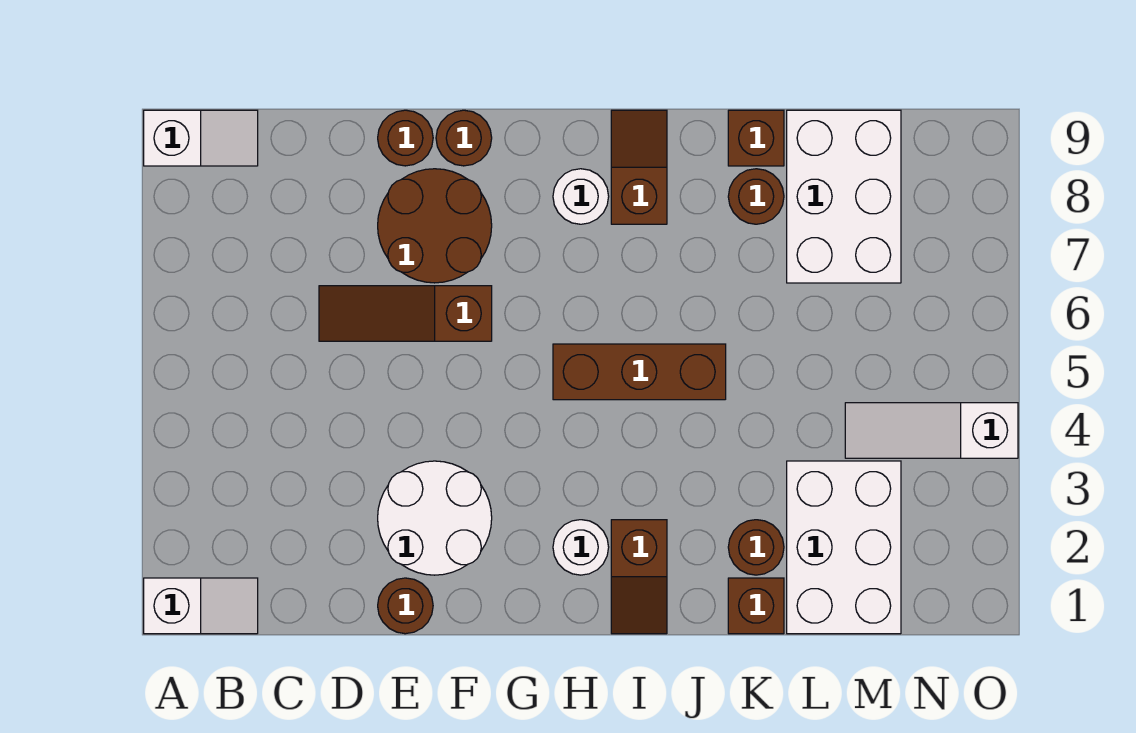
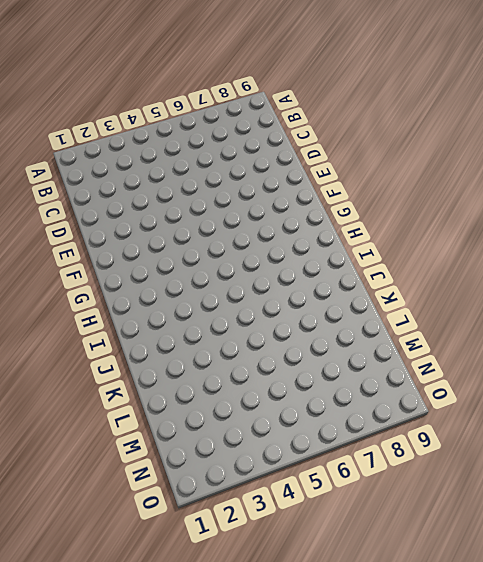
none -> white slope A1:B1 level 1 top A
none -> white slope A9:B9 level 1 top A
none -> brown slope D6:F6 level 1 top F

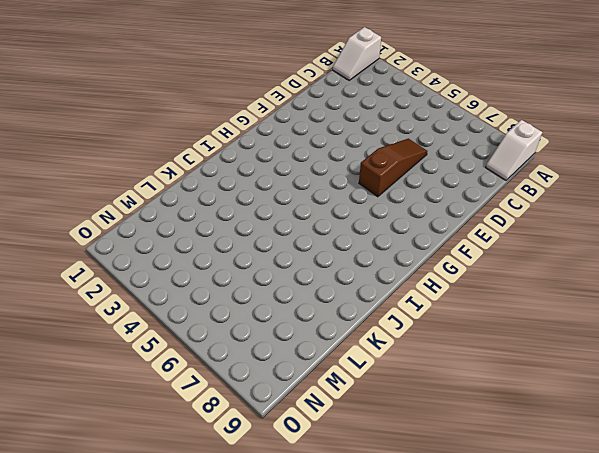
none -> brown round brick E1 level 1
none -> white round brick E2:F3 level 1
none -> brown round brick E7:F8 level 1

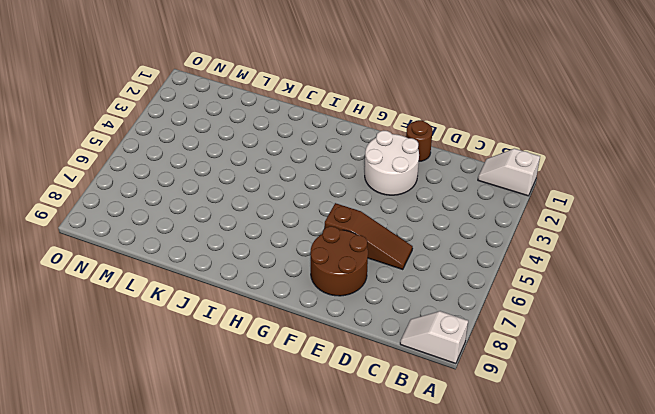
none -> brown round brick E9 level 1
none -> brown round brick F9 level 1
none -> white round brick H2 level 1

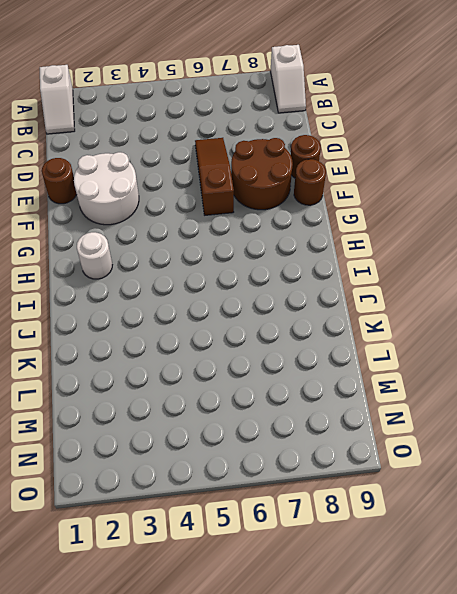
none -> brown brick H5:J5 level 1
none -> white round brick H8 level 1
none -> brown slope I1:I2 level 1 top 2

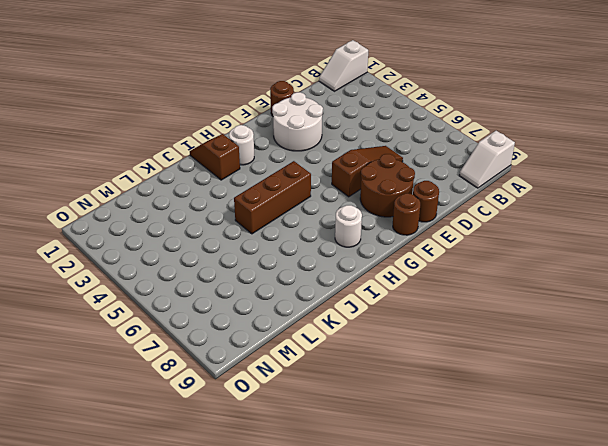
none -> brown slope I8:I9 level 1 top 8
none -> brown brick K1 level 1
none -> brown round brick K2 level 1

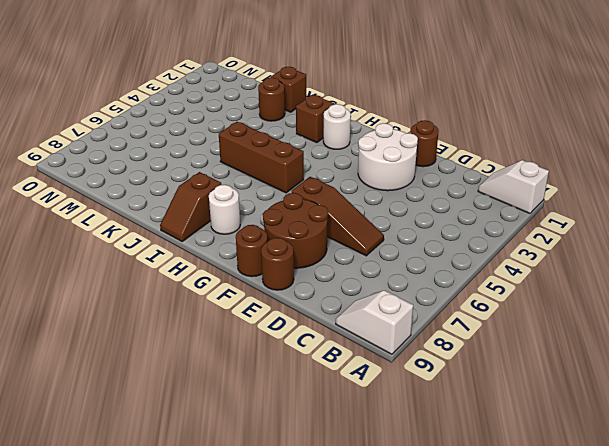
none -> brown round brick K8 level 1
none -> brown brick K9 level 1
none -> white brick L1:M3 level 1

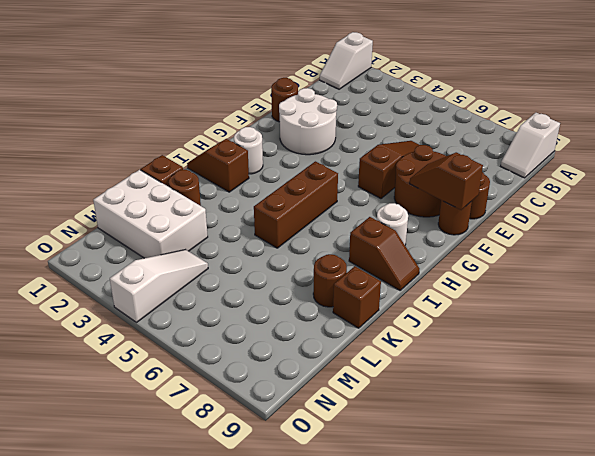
brown slope F8:F9 level 2 top 9 -> none
none -> white brick L7:M9 level 1

